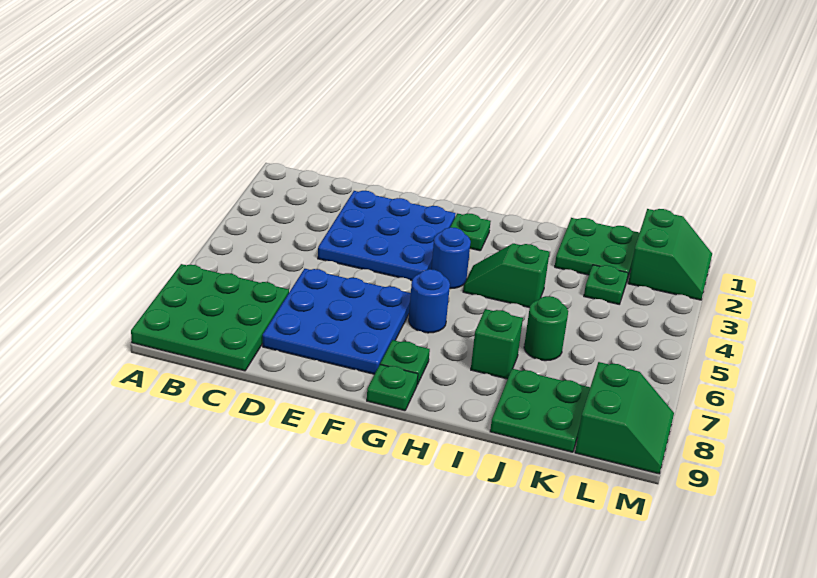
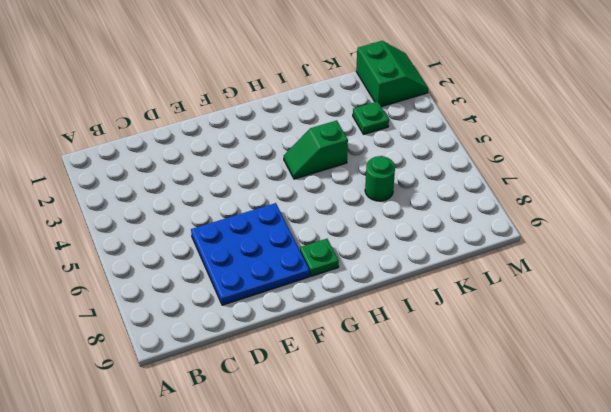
none -> green plate A7:C9 level 1
none -> blue plate D2:F4 level 1
none -> green plate G2 level 1

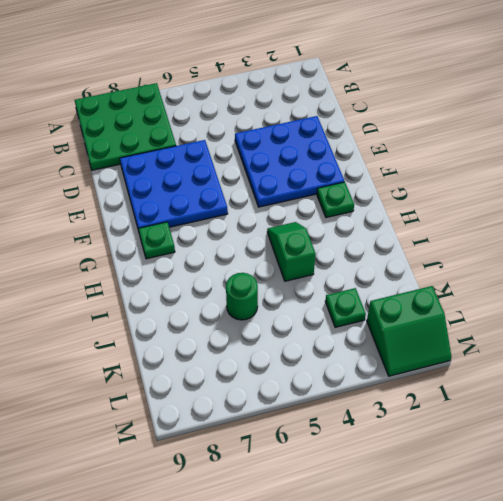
none -> blue round brick G4 level 1
none -> blue round brick G6 level 1
none -> green plate G9 level 1

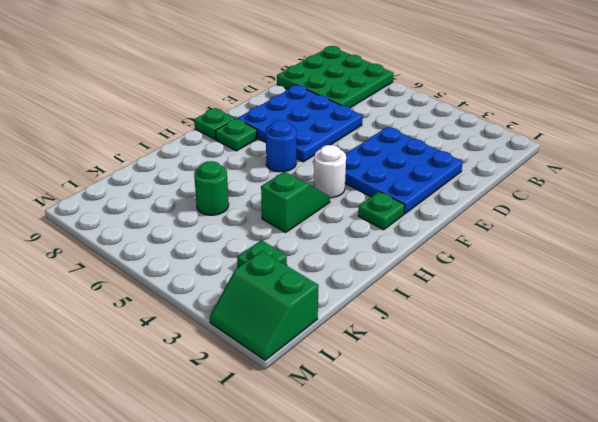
white round brick G4 level 1 -> blue round brick G4 level 1
none -> green brick I7 level 1
none -> green plate J1:K2 level 1
none -> green plate J8:K9 level 1

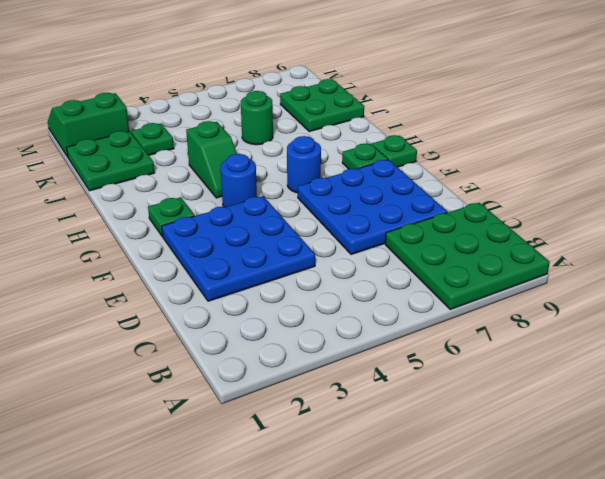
none -> green brick I7 level 1
none -> green slope L8:M9 level 1 top L

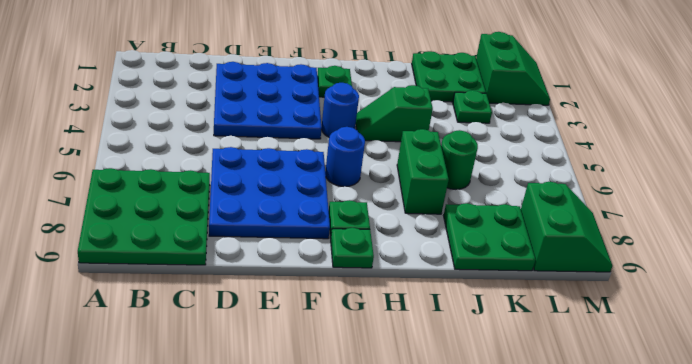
green brick I6:I7 level 1 -> green brick I7 level 1

